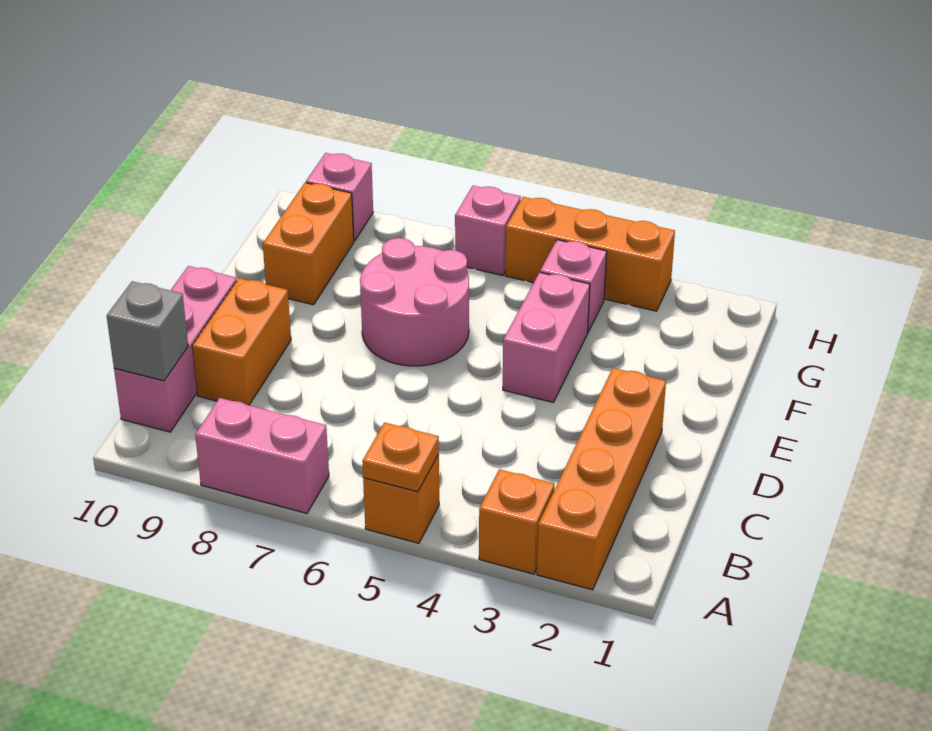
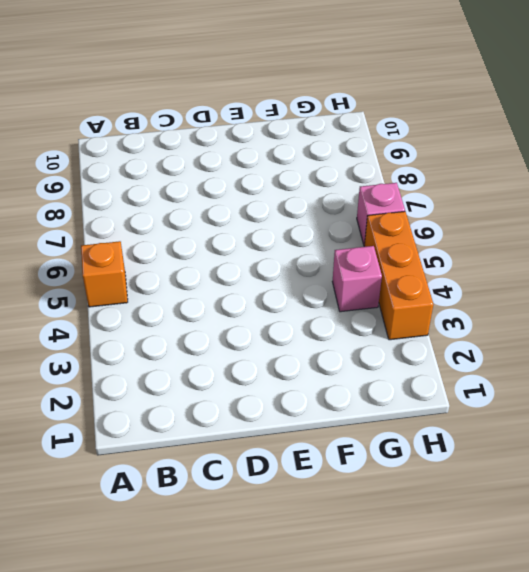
none -> orange brick A2:D2 level 1
none -> orange brick A3 level 1
none -> pink brick A7:A8 level 1

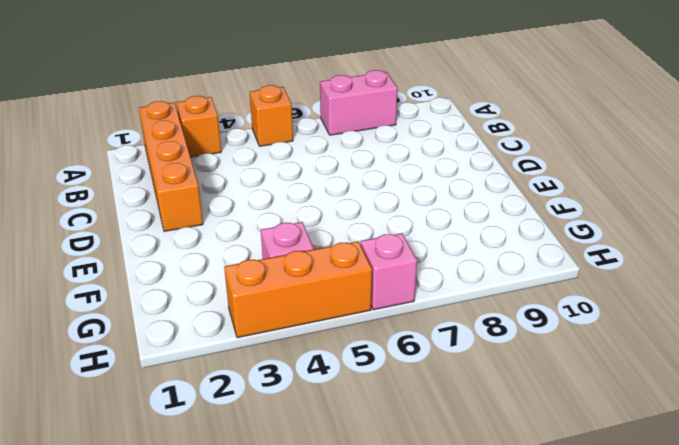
none -> pink brick B10:D10 level 1
none -> orange brick C9:D9 level 1
none -> pink brick E4:F4 level 1

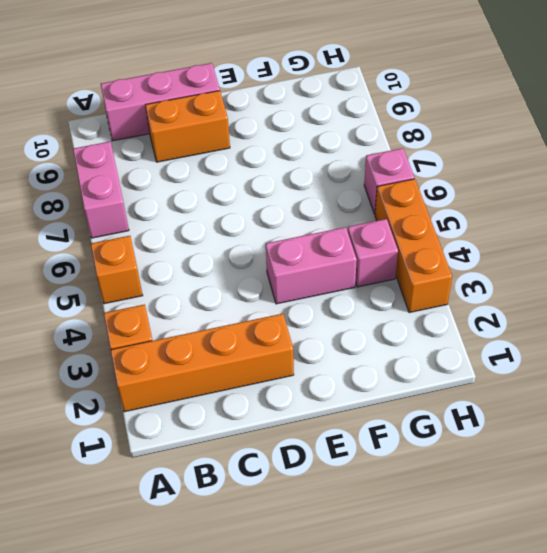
none -> pink round brick E6:F7 level 1
none -> orange brick F9:G9 level 1
none -> pink brick H9 level 1

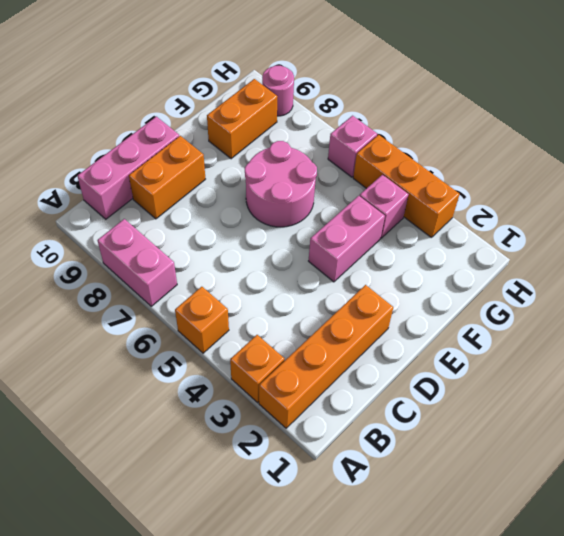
pink round brick H9 level 1 -> pink brick H9 level 1
none -> orange plate A5 level 2
none -> grey brick B10 level 2

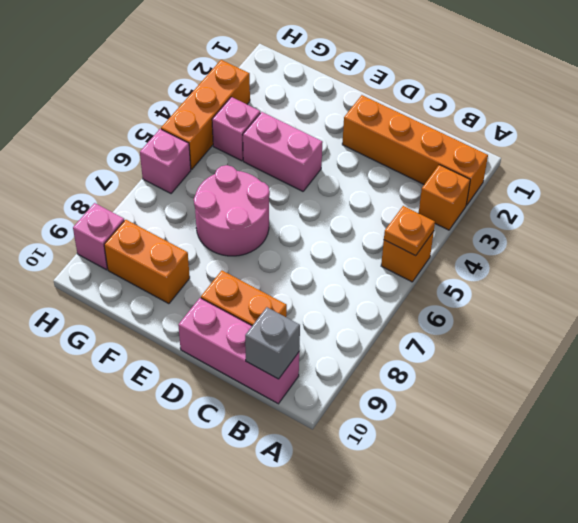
none -> pink brick A7:A8 level 1

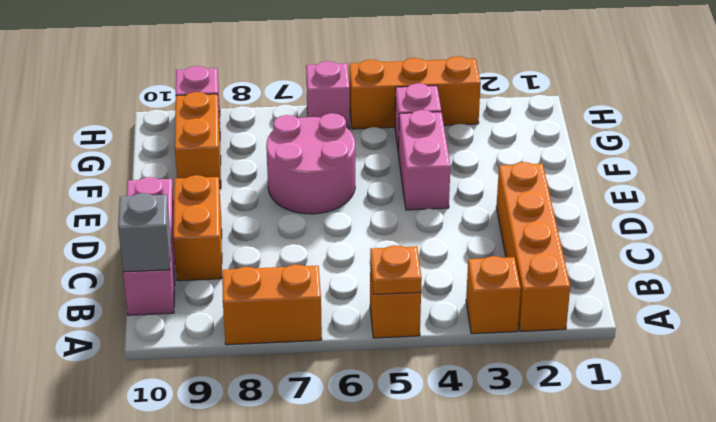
orange brick A7:A8 level 1 -> pink brick A7:A8 level 1

